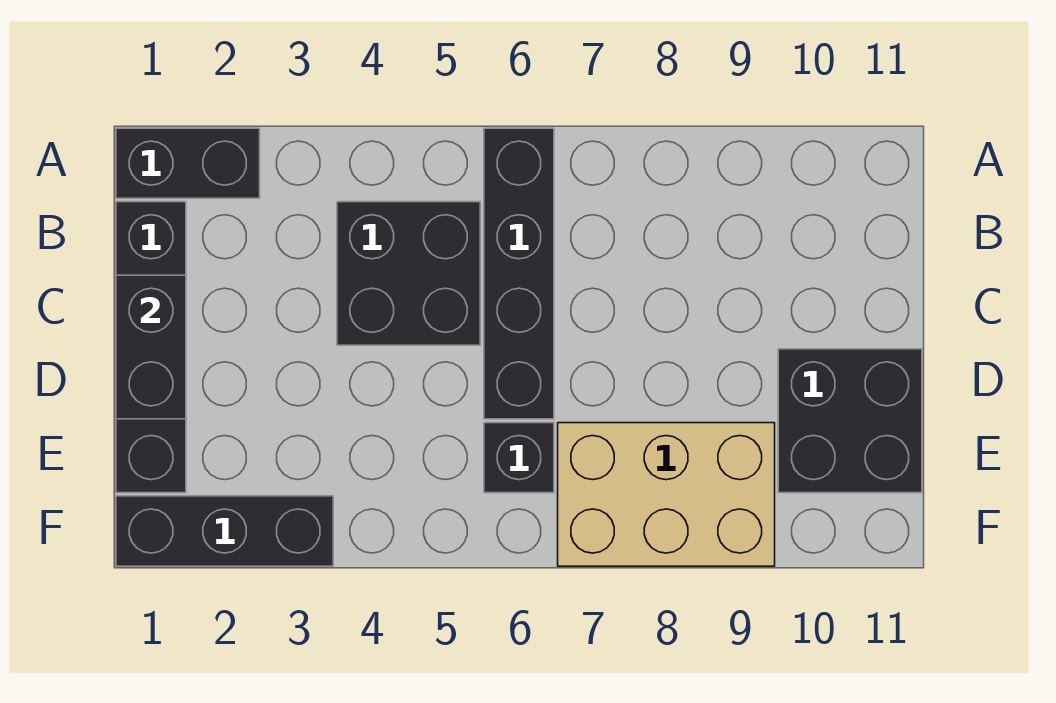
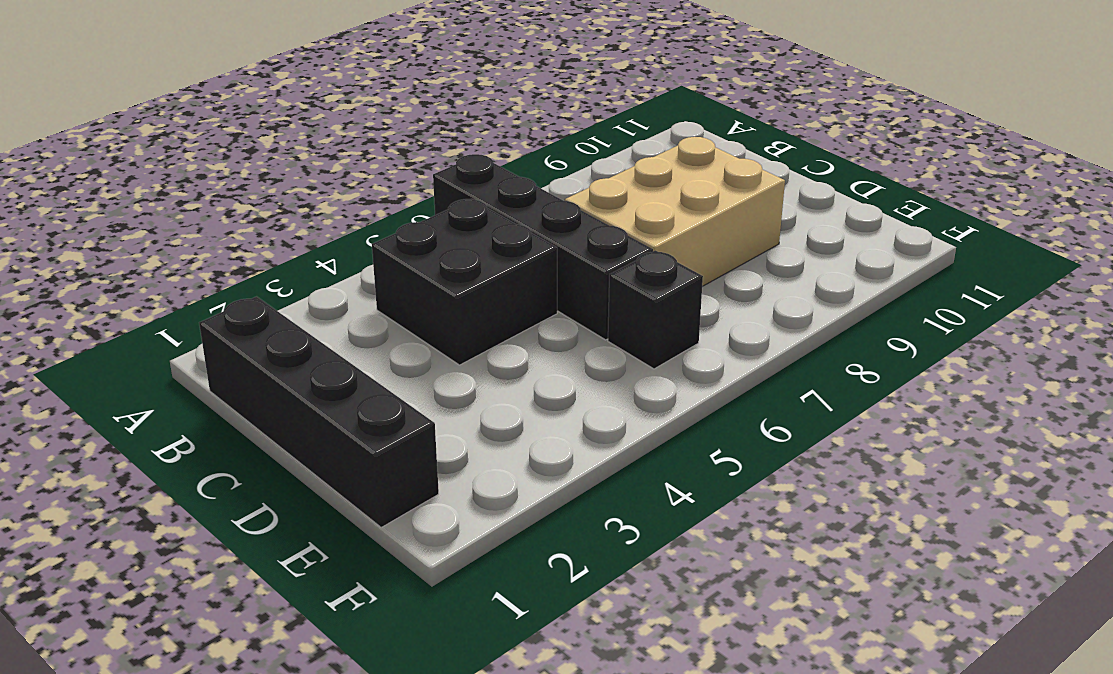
tan brick C7:D9 level 1 -> tan brick E7:F9 level 1
none -> black brick A1:A2 level 1
none -> black brick D10:E11 level 1

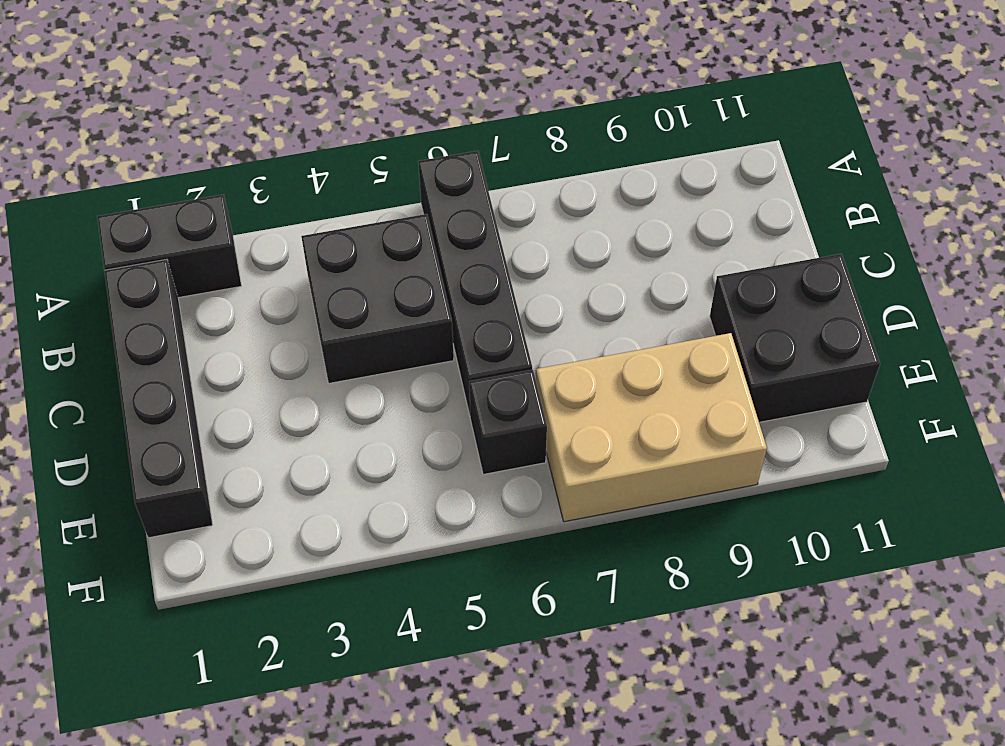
none -> black brick F1:F3 level 1
none -> black brick C1:D1 level 2

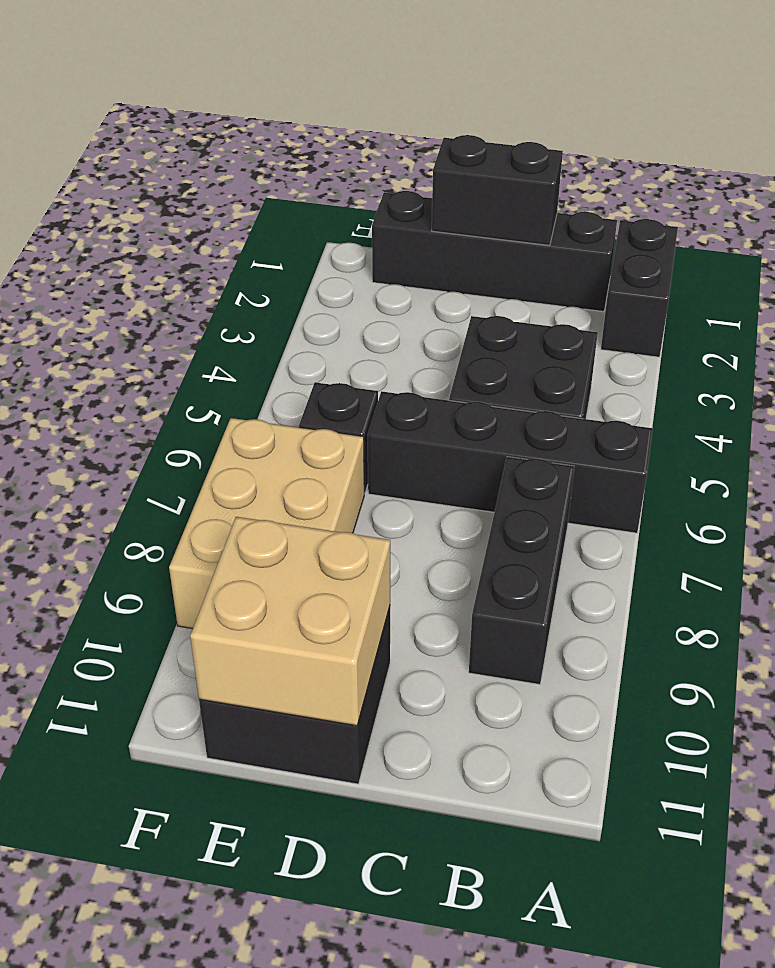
black brick B7:B9 level 1 -> black brick F1:F3 level 1
tan brick D10:E11 level 2 -> none

